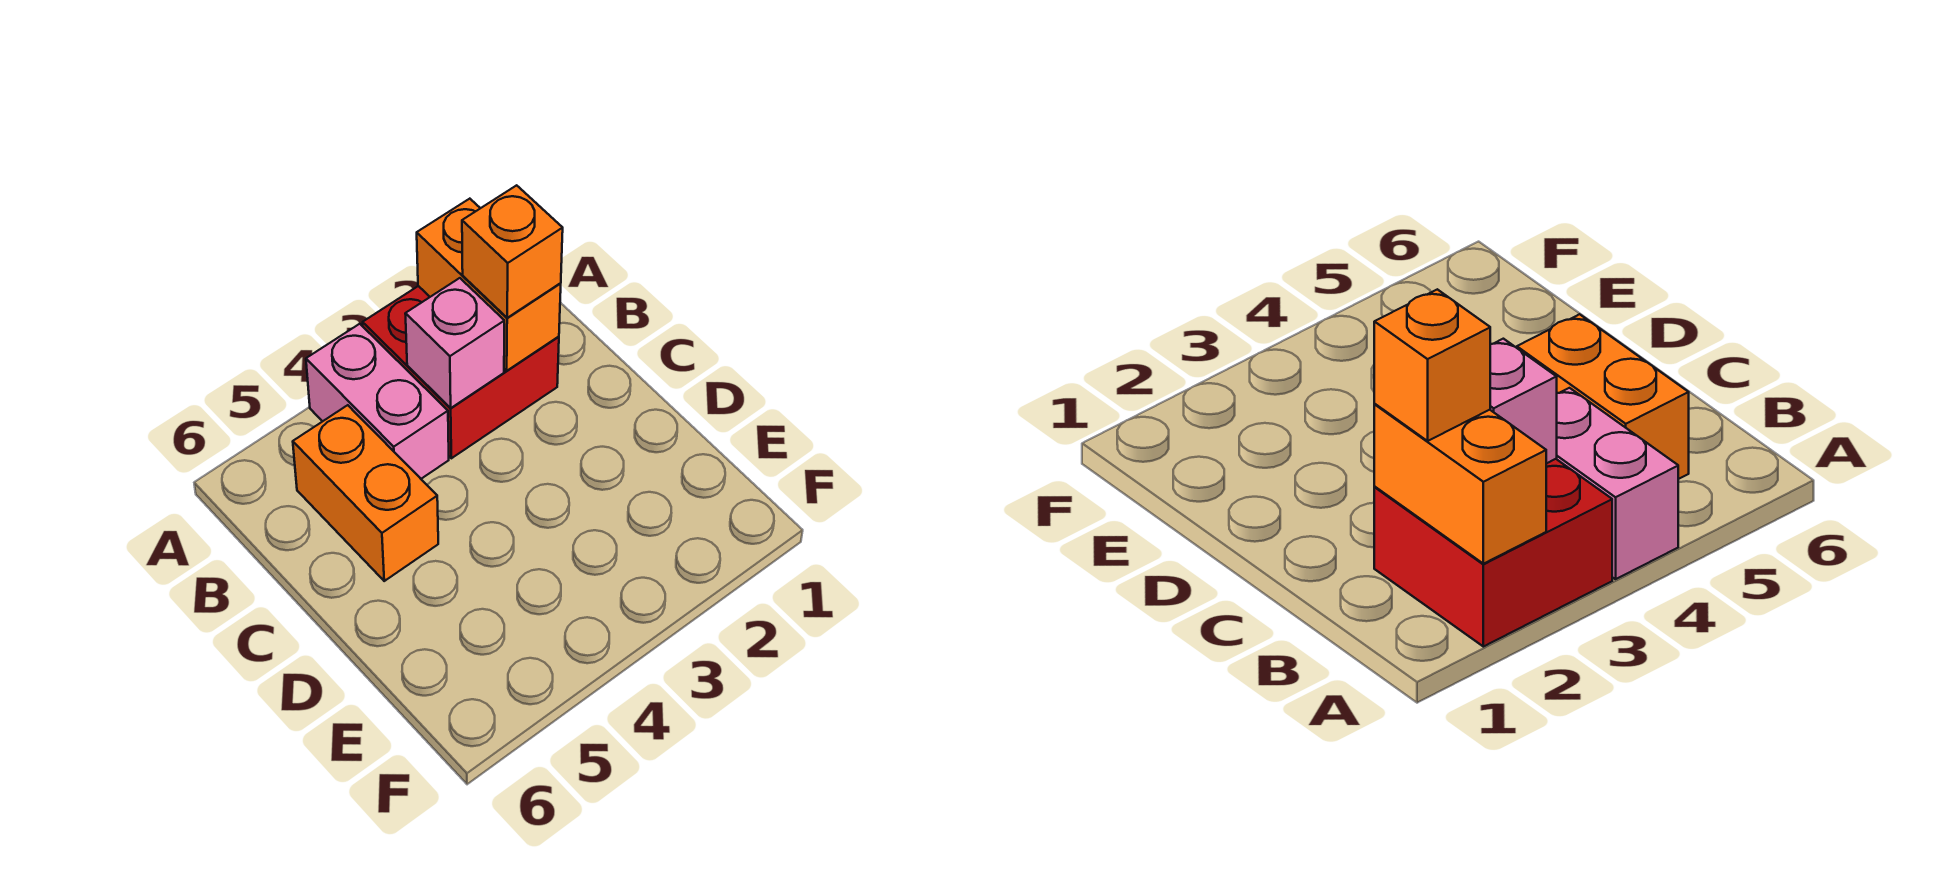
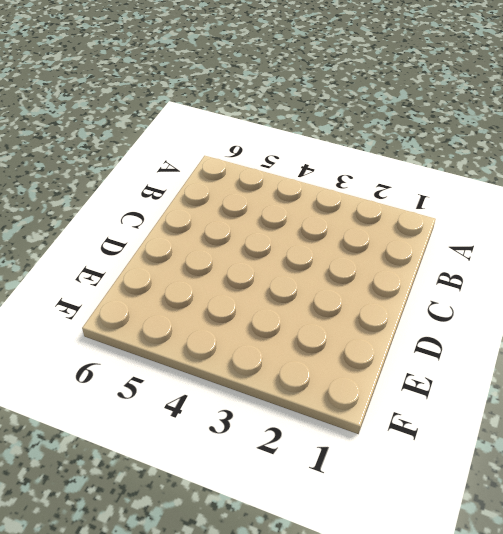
none -> red brick A2:B3 level 1
none -> pink brick A4:B4 level 1

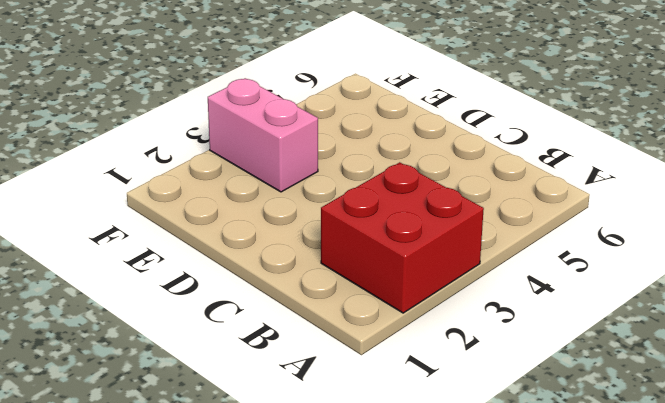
pink brick E3:F3 level 1 -> pink brick A4:B4 level 1
none -> orange brick B5:C5 level 1
none -> orange brick A2:B2 level 2

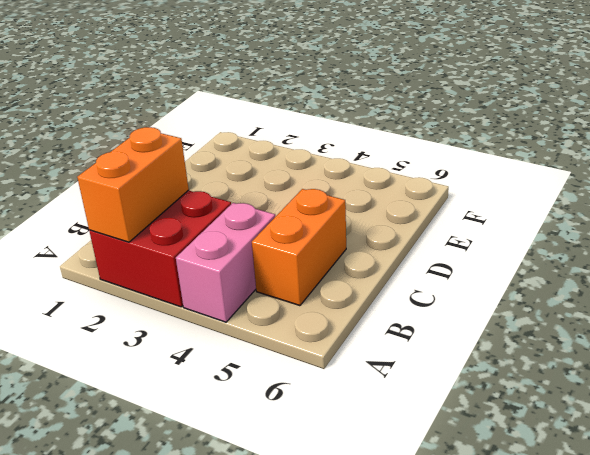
none -> pink brick B3 level 2
none -> orange brick B2 level 3

